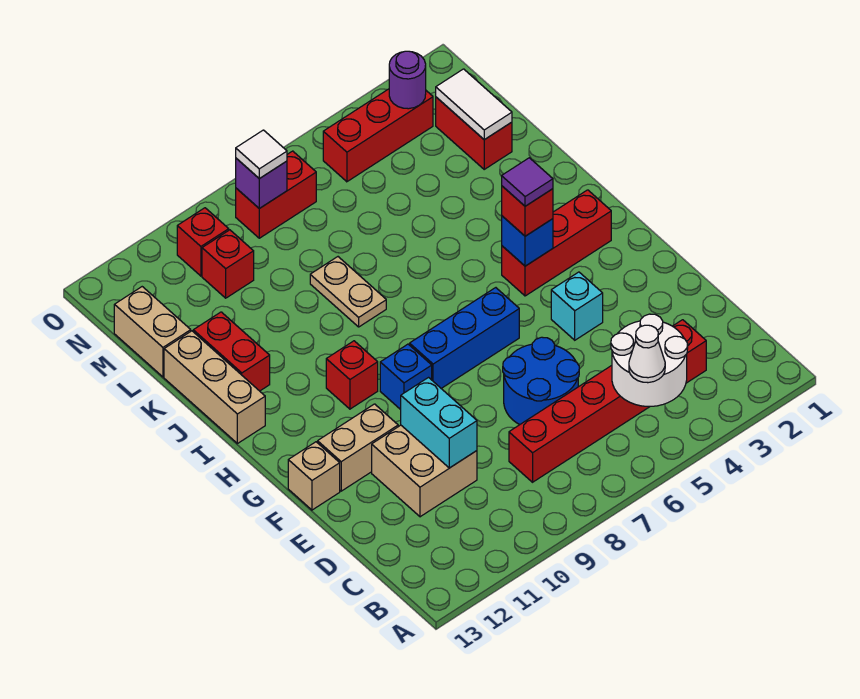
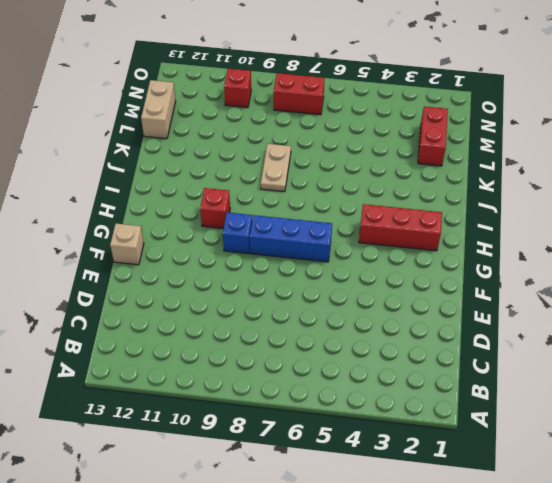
none -> red brick C3:C8 level 1
none -> blue round brick D6:E7 level 1
none -> tan brick D10:E11 level 1

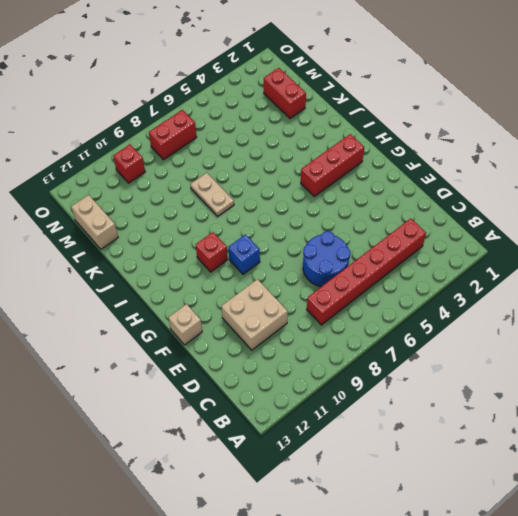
none -> cyan brick F4 level 1
none -> tan brick F11:F12 level 1
none -> blue brick G6:G8 level 1

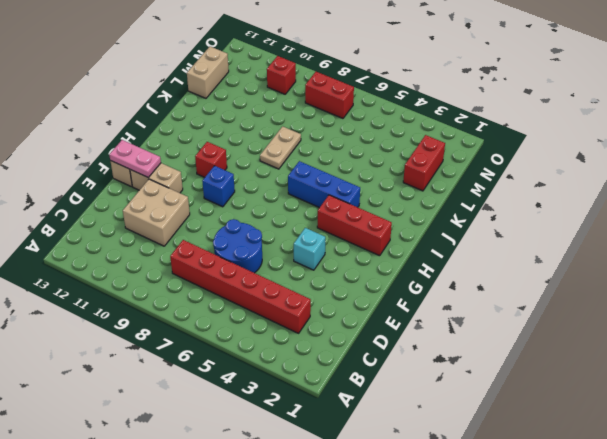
pink plate F12:F13 level 2 -> none
blue brick I4:I6 level 1 -> blue brick G6:G8 level 1
none -> tan brick I13:K13 level 1
none -> red brick J12:K12 level 1
none -> red brick M10 level 1

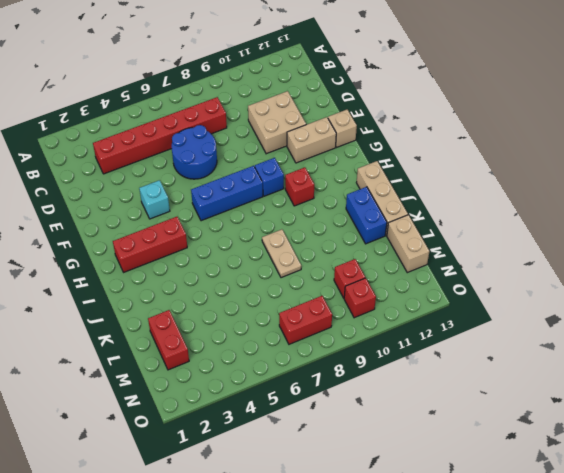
blue brick J12:K12 level 1 -> red brick J12:K12 level 1
none -> red brick N3:N5 level 1
none -> white round brick B4:C5 level 2
none -> cyan brick D10:E10 level 2

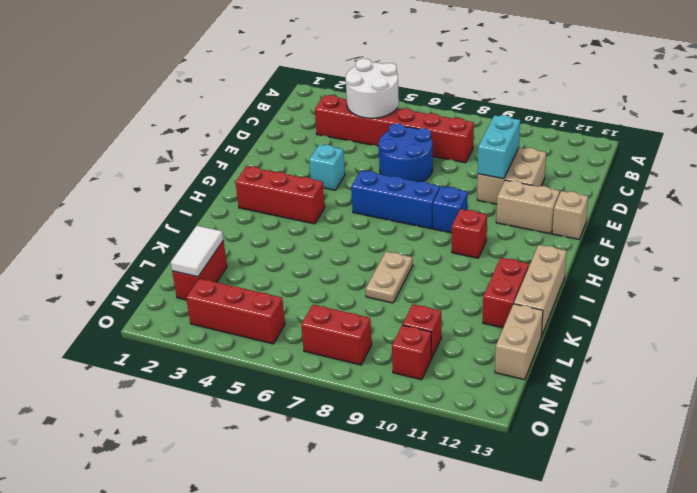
none -> blue brick H4 level 2
none -> purple round brick N3 level 2
none -> purple brick N8 level 2

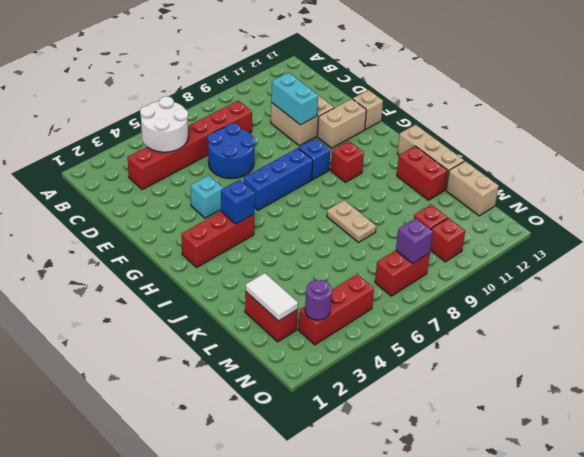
none -> white cone B5 level 3
none -> red brick H4 level 3
none -> white tile N8 level 3

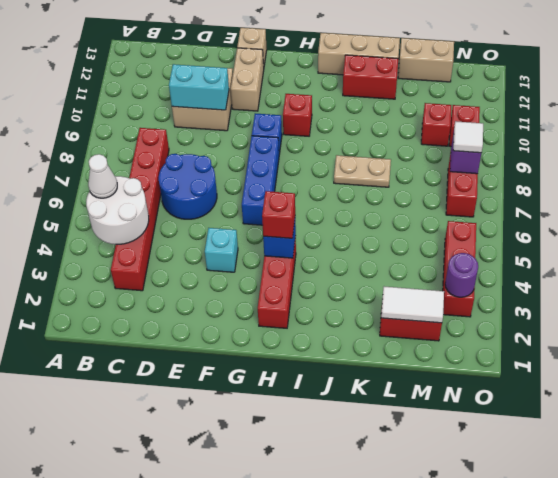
none -> purple tile H4 level 4

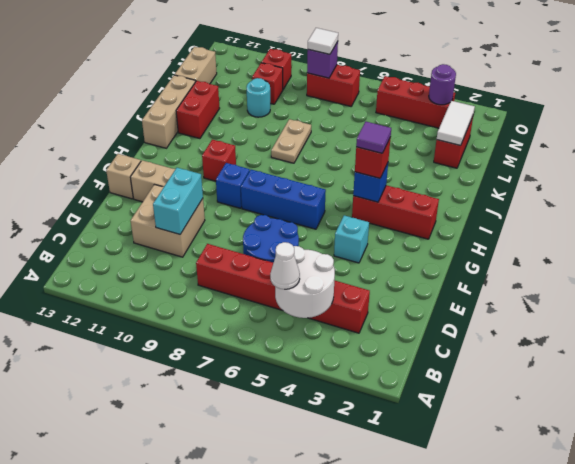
cyan round brick L10 level 1 -> none

